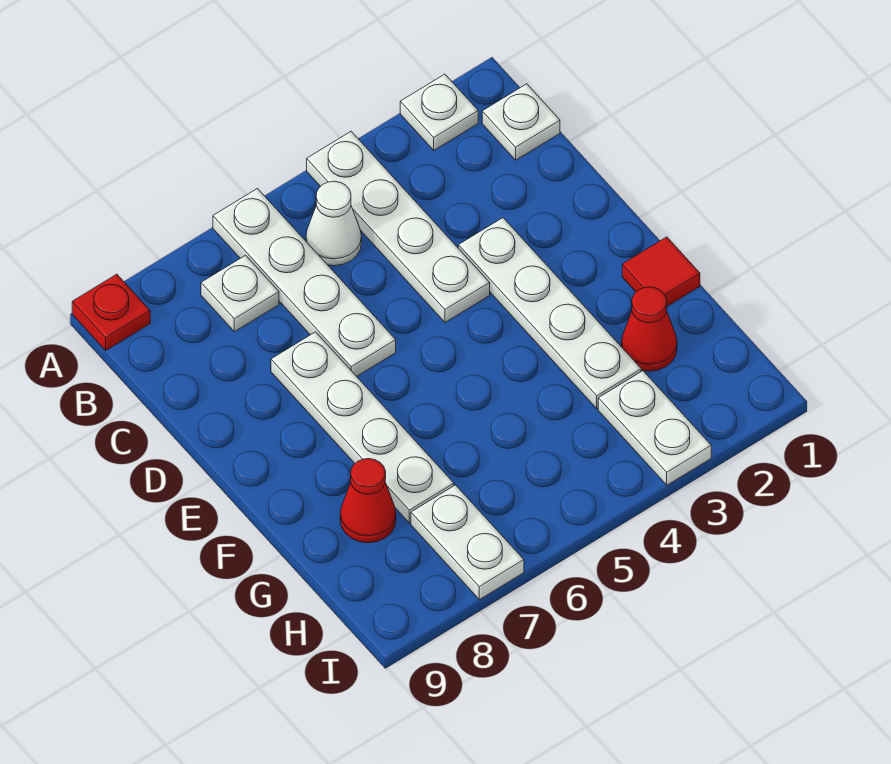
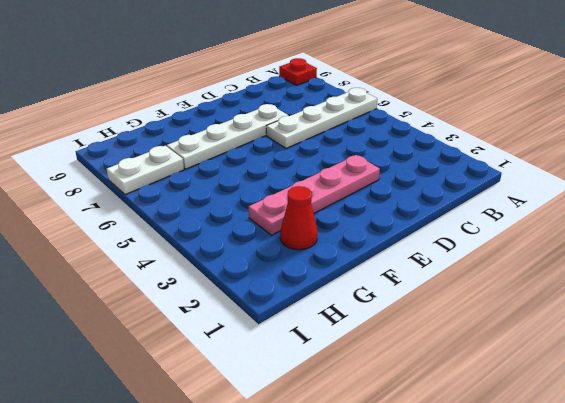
pink plate D3:G3 level 1 -> white plate D3:G3 level 1
none -> white plate A2 level 1
none -> white plate A4:D4 level 1
none -> white plate B1 level 1

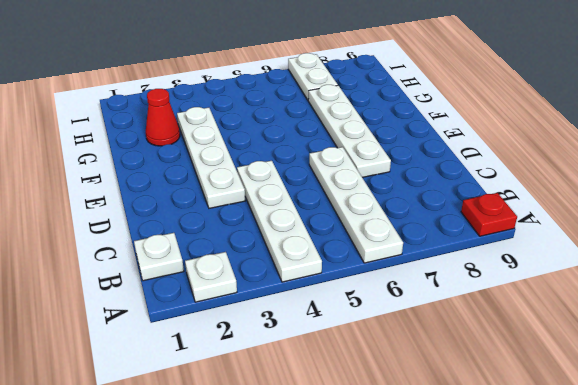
none -> white cone B5 level 1
none -> white plate B7 level 1
none -> red tile F1 level 1

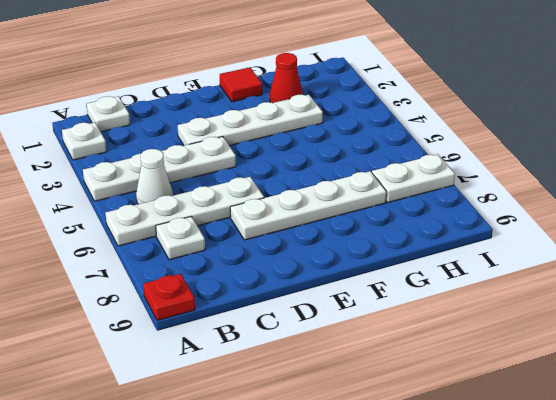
none -> red cone G8 level 1
none -> white plate H3:I3 level 1

